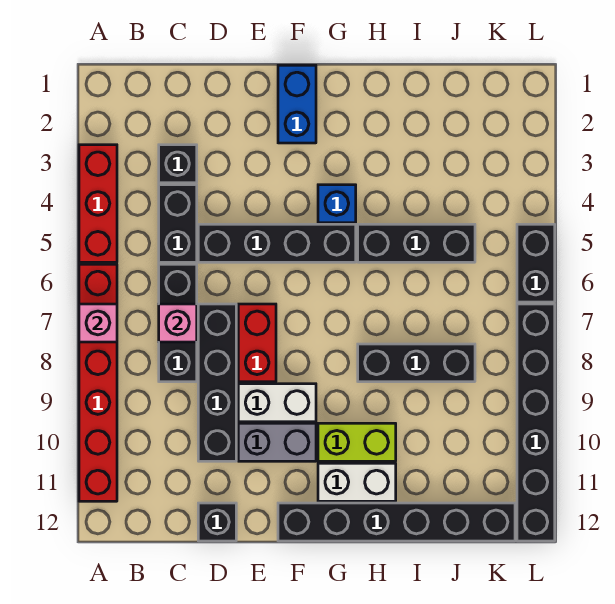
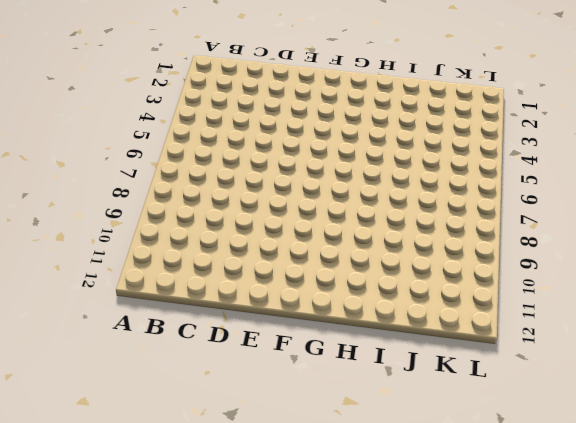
none -> red brick A3:A5 level 1
none -> red brick A6:A11 level 1
none -> black brick C3 level 1

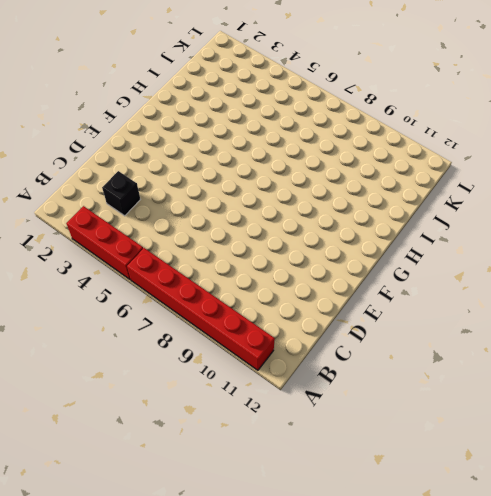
none -> black brick C4:C5 level 1
none -> black brick C6:C8 level 1
none -> black brick D5:G5 level 1

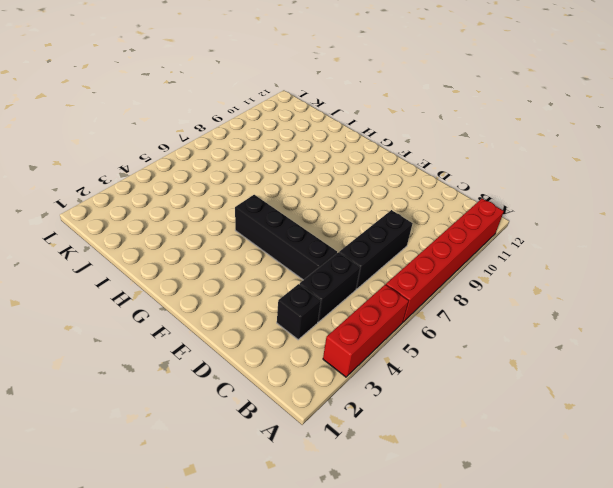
none -> black brick D7:D10 level 1
none -> black brick D12 level 1
none -> red brick E7:E8 level 1

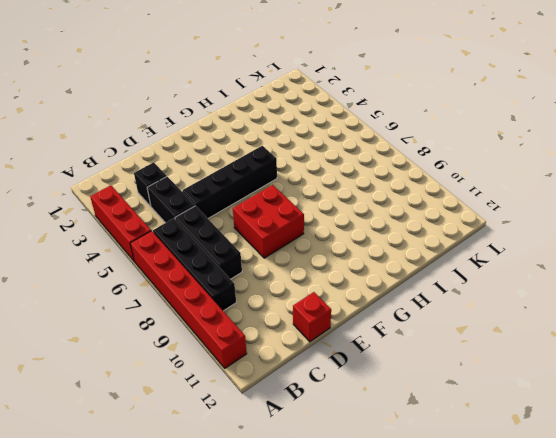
black brick B6:B9 level 1 -> black brick D7:D10 level 1
red brick D12 level 1 -> black brick D12 level 1
red brick E7:F8 level 1 -> red brick E7:E8 level 1
none -> white brick E9:F9 level 1
none -> grey brick E10:F10 level 1
none -> blue brick F1:F2 level 1

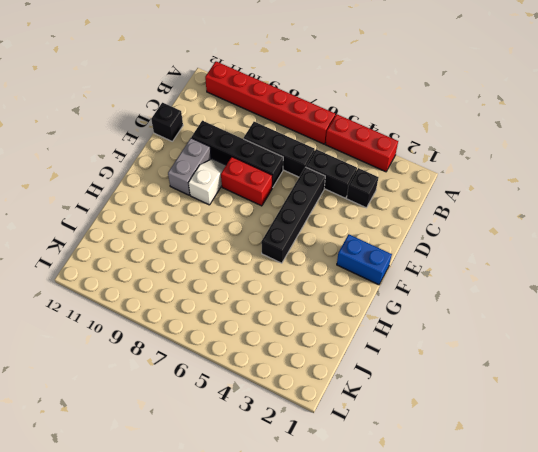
white slope E9:F9 level 1 top F -> white brick E9:F9 level 1
none -> black brick F12:K12 level 1
none -> blue brick G4 level 1
none -> lime brick G10:H10 level 1

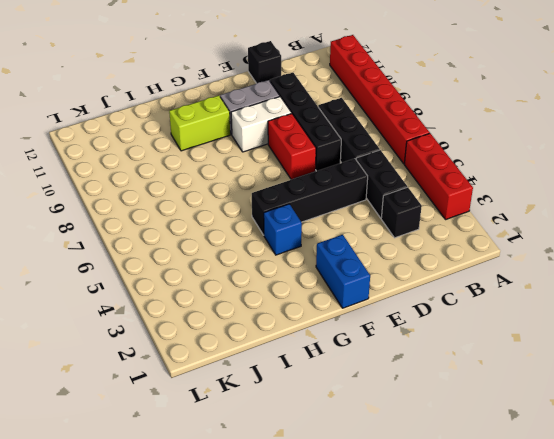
none -> black brick F12:K12 level 1
none -> white brick G11:H11 level 1
none -> black brick H5:J5 level 1

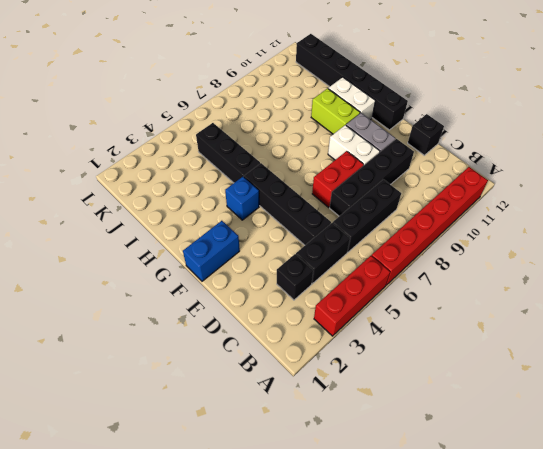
none -> black brick H8:J8 level 1
none -> black brick L5:L6 level 1
none -> black brick L7:L12 level 1

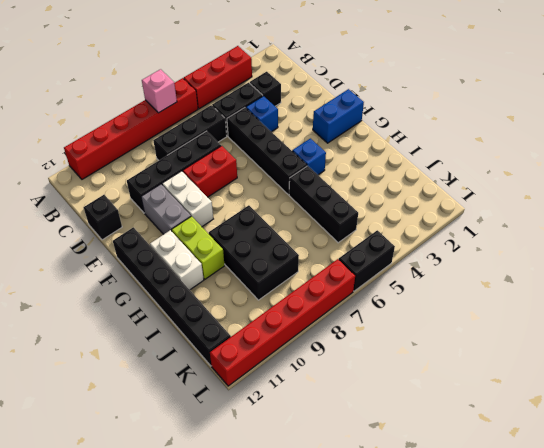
blue brick D4 level 1 -> none
black brick H8:J9 level 1 -> black brick H8:J8 level 1
red brick L7:L12 level 1 -> black brick L7:L12 level 1
none -> pink brick C7 level 2

